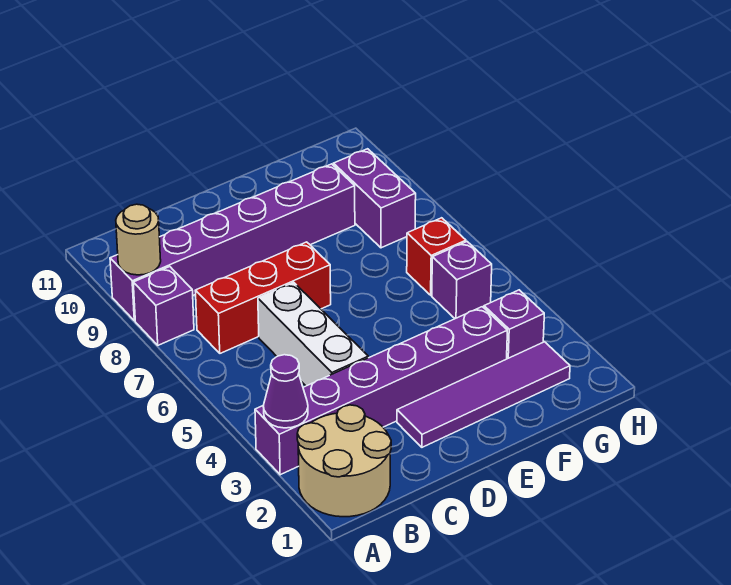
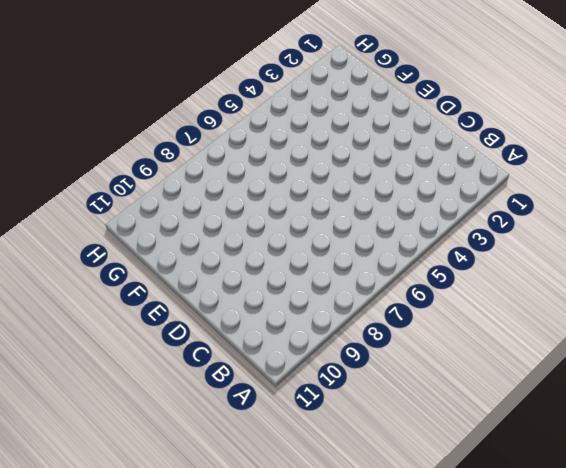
none -> tan round brick A1:B2 level 1
none -> purple brick A3:F3 level 1
none -> purple brick A8 level 1

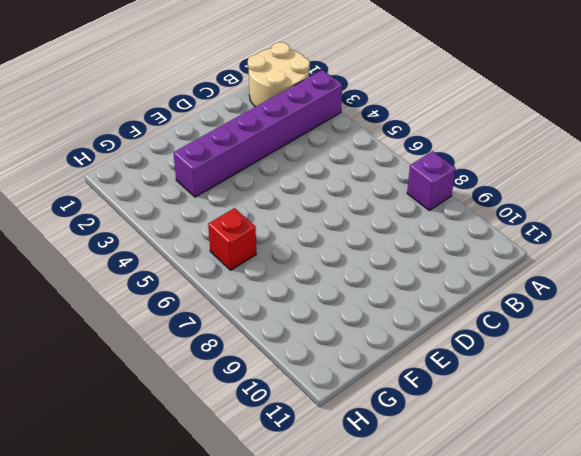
none -> purple brick A9:F9 level 1
none -> red brick B7:D7 level 1
none -> white brick C4:C6 level 1

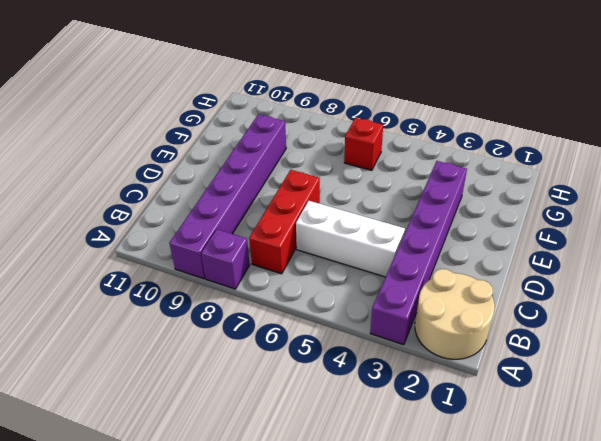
none -> purple tile D2:G2 level 1
none -> purple brick G3 level 1
none -> purple brick G5 level 1

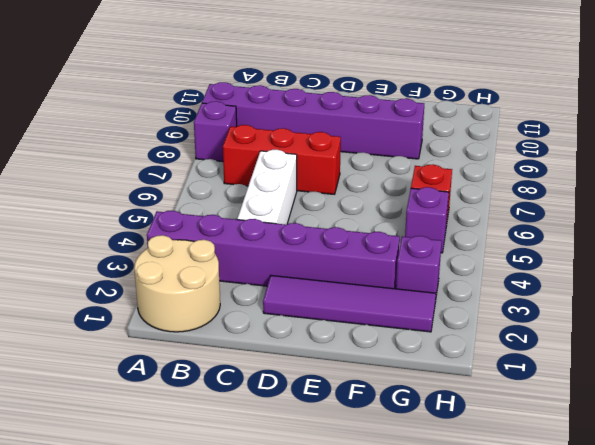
none -> purple brick G8:G9 level 1
none -> purple cone A3 level 2
none -> tan round brick A9 level 2

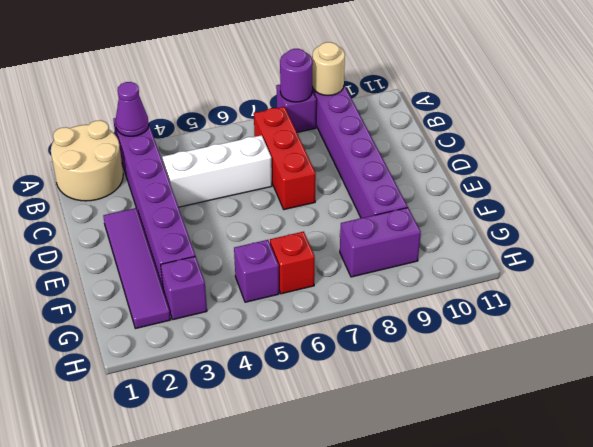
purple round brick A8 level 2 -> none

